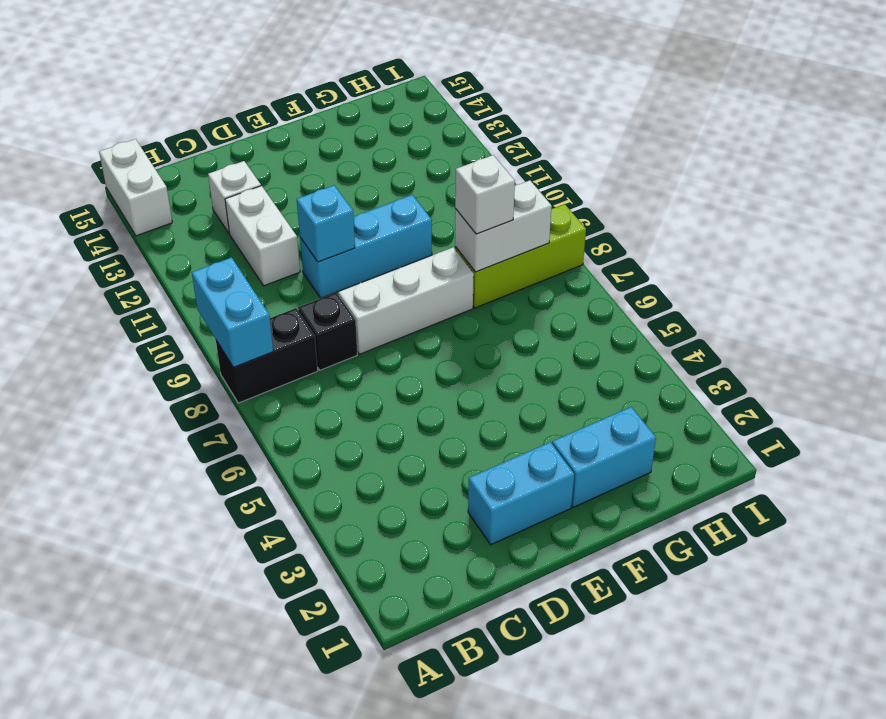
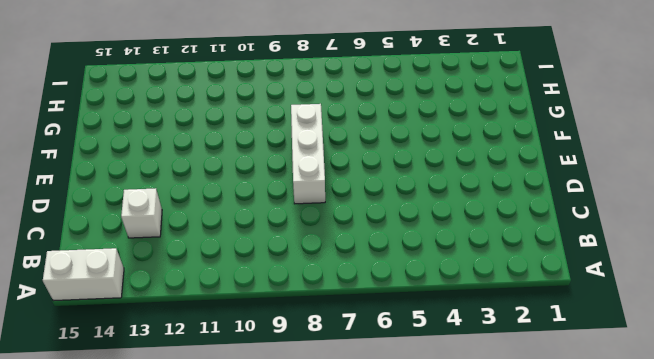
none -> black brick A8:B8 level 1
none -> black brick C8 level 1
none -> white brick C11:C12 level 1

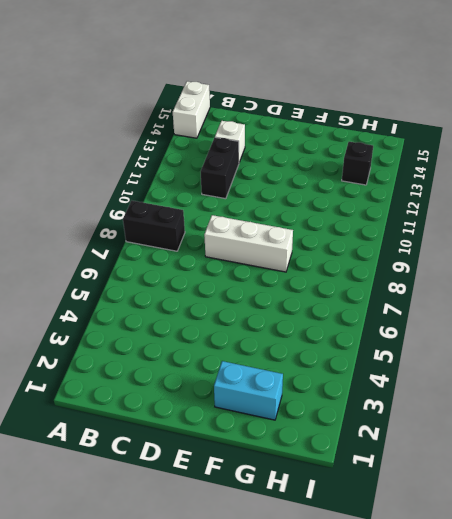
black brick C11:C12 level 1 -> white brick C11:C12 level 1
black brick H13 level 1 -> black brick C8 level 1
none -> cyan brick D2:E2 level 1
none -> cyan brick D10:F10 level 1
none -> lime brick G8:I8 level 1

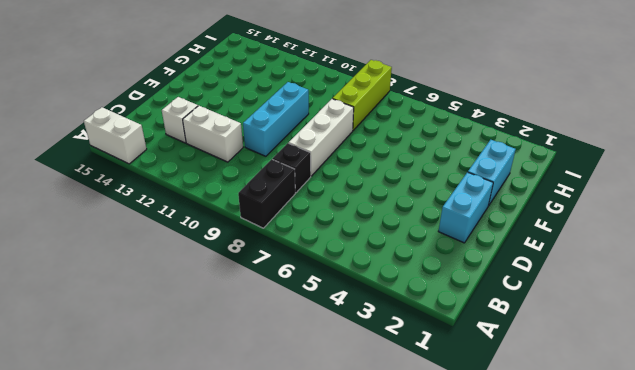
none -> cyan brick A8:A9 level 2
none -> cyan brick D10 level 2
none -> white brick G8:H8 level 2

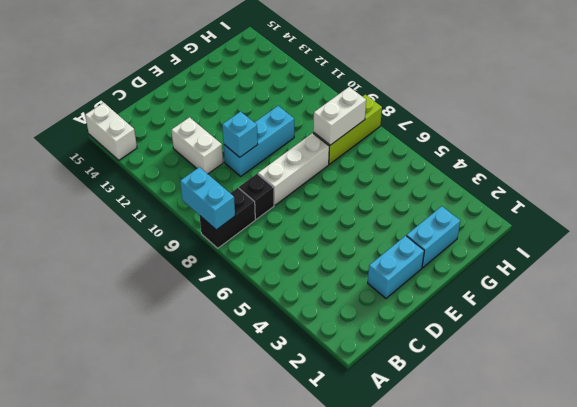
none -> white brick C13 level 1
none -> white brick G8 level 3

